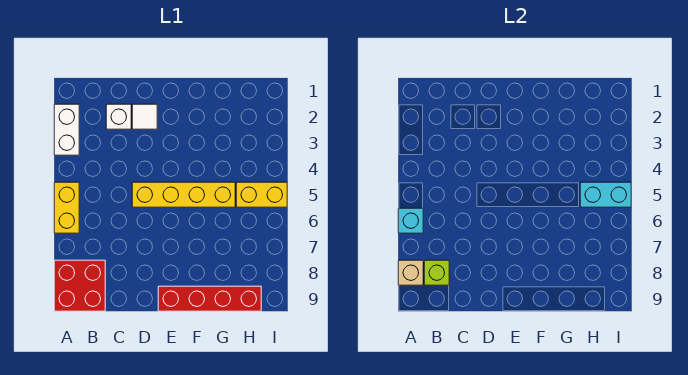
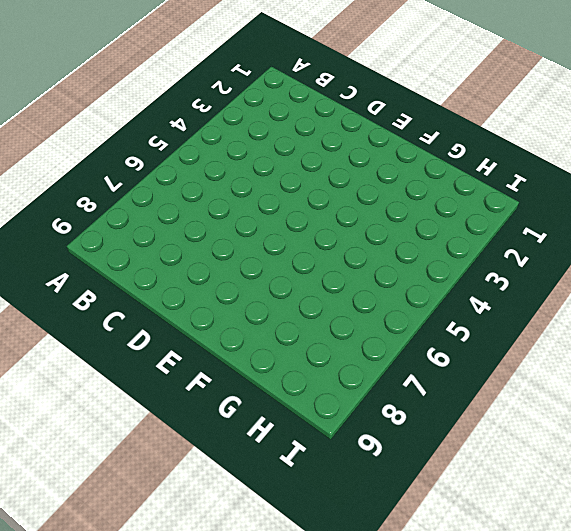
none -> white brick A2:A3 level 1
none -> yellow brick A5:A6 level 1
none -> red brick A8:B9 level 1

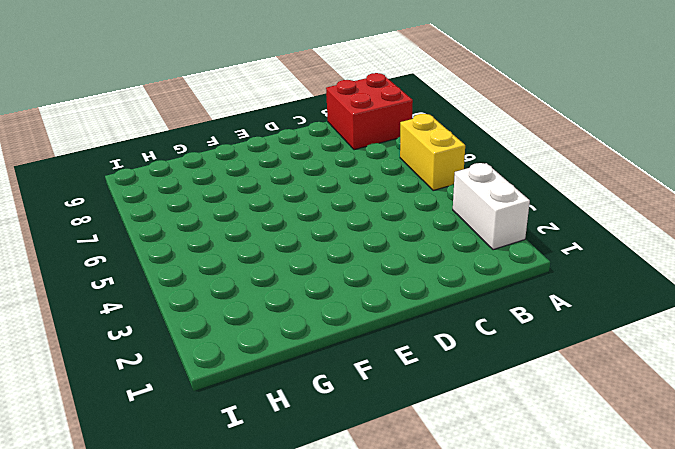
none -> white brick C2 level 1
none -> white tile D2 level 1
none -> yellow brick D5:G5 level 1

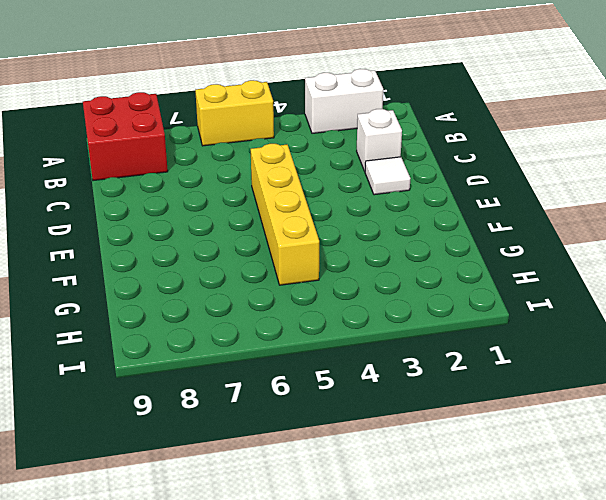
none -> red brick E9:H9 level 1
none -> yellow brick H5:I5 level 1
none -> cyan brick A6 level 2

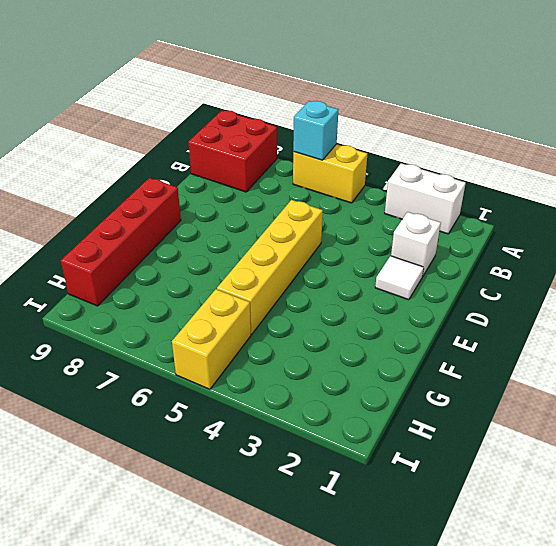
none -> tan brick A8 level 2
none -> lime brick B8 level 2
none -> cyan brick H5:I5 level 2

